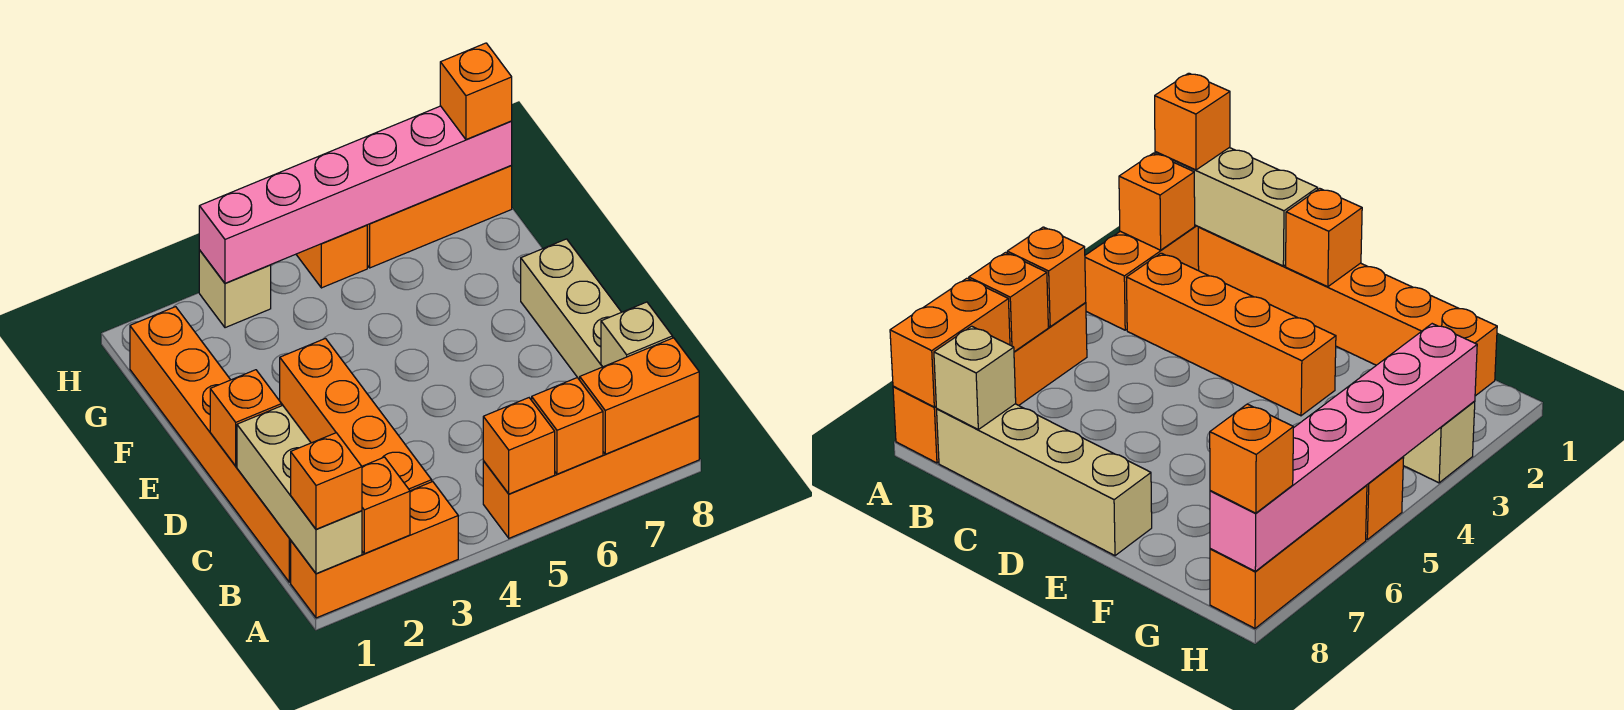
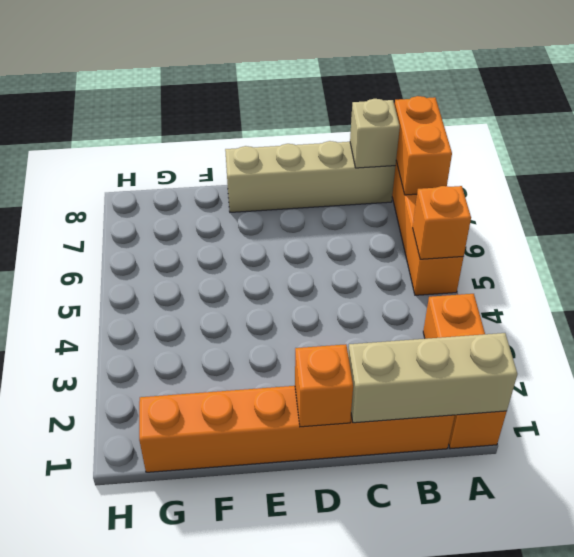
none -> orange brick B3:E3 level 1
none -> tan brick H3 level 1
none -> orange brick H5 level 1

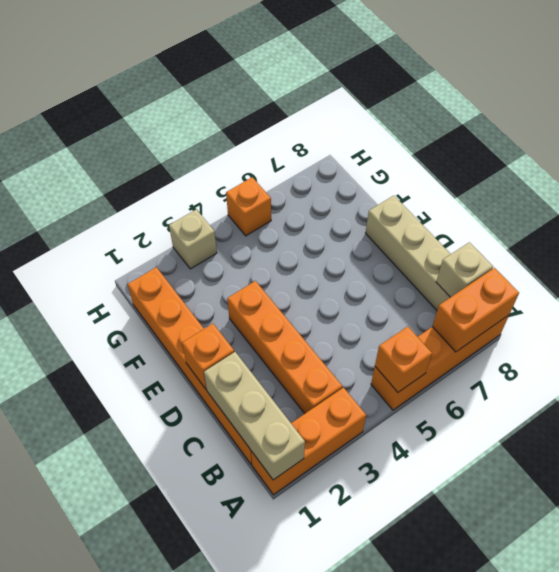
none -> orange brick H6:H8 level 1
none -> orange brick A2 level 2
none -> orange brick A6 level 2

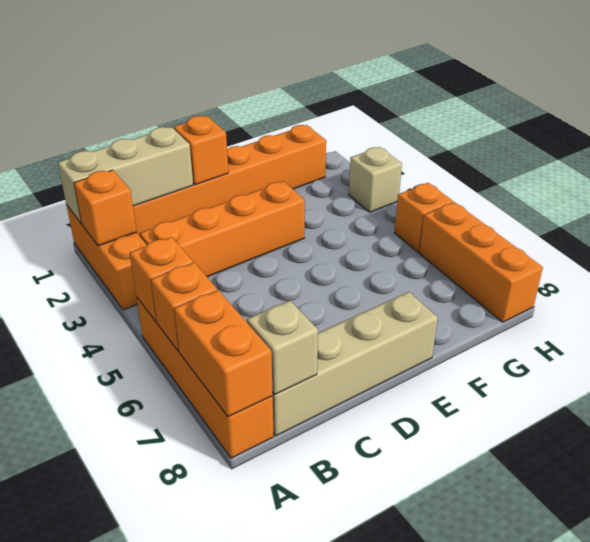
none -> pink brick H3:H8 level 2
none -> orange brick A1 level 3
none -> orange brick H8 level 3

